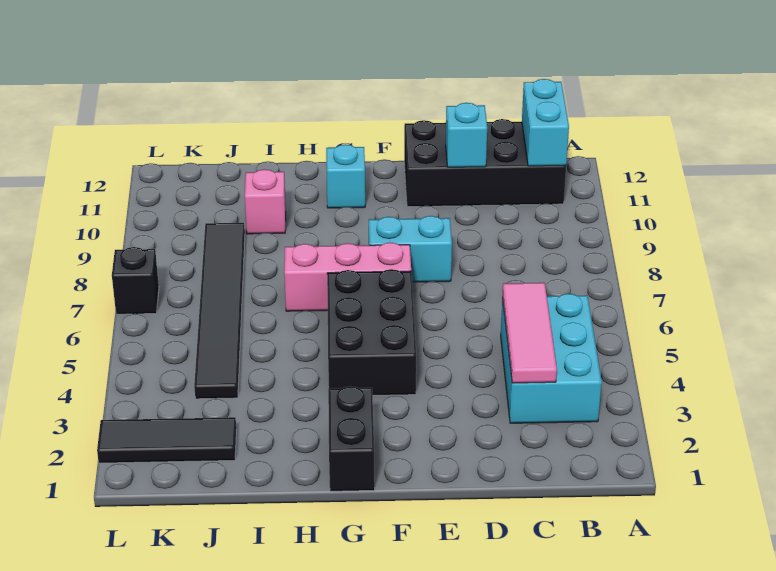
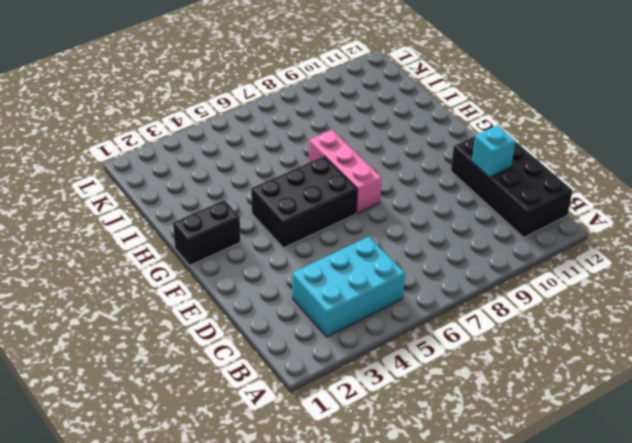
none -> cyan brick E8:F8 level 1
none -> cyan brick G11 level 1
none -> pink brick I10 level 1

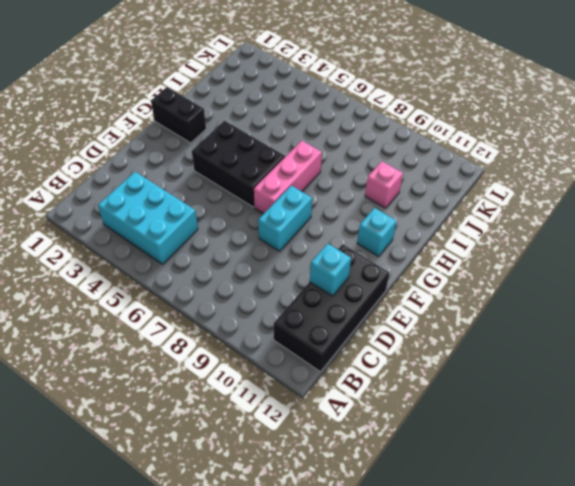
none -> black tile J2:L2 level 1
none -> black tile J4:J9 level 1
none -> black brick L7 level 1

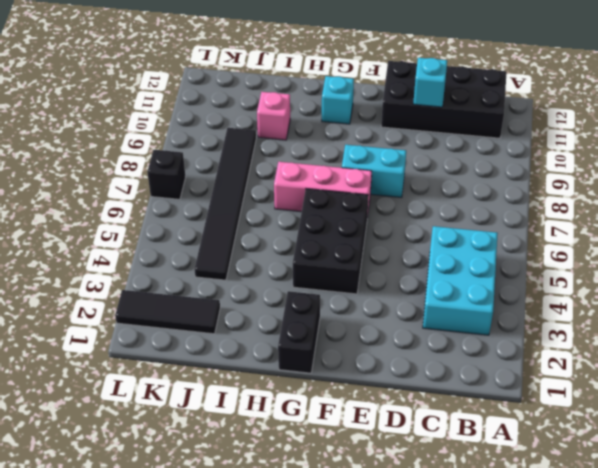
none -> cyan brick B11:B12 level 2
none -> pink tile C3:C5 level 2

